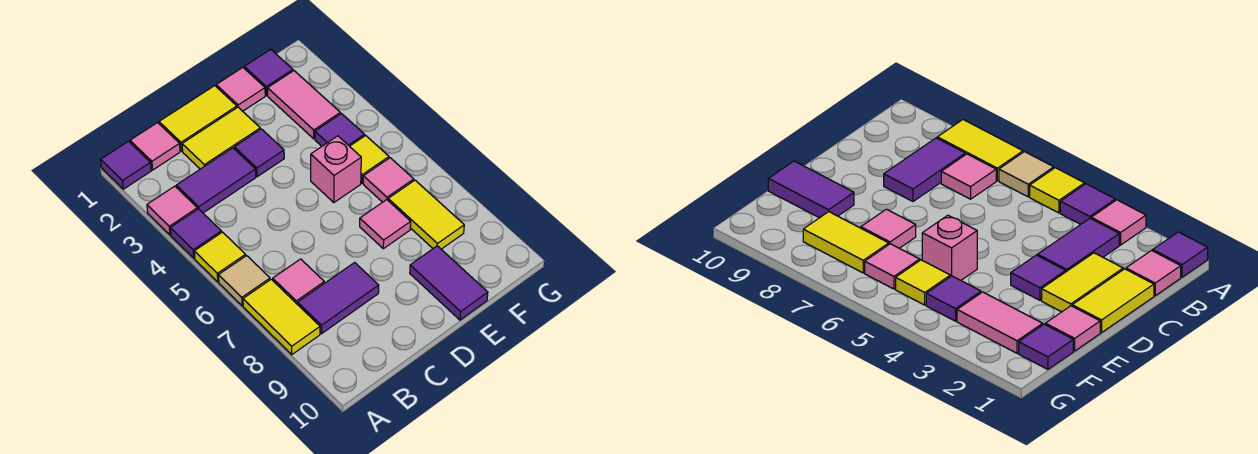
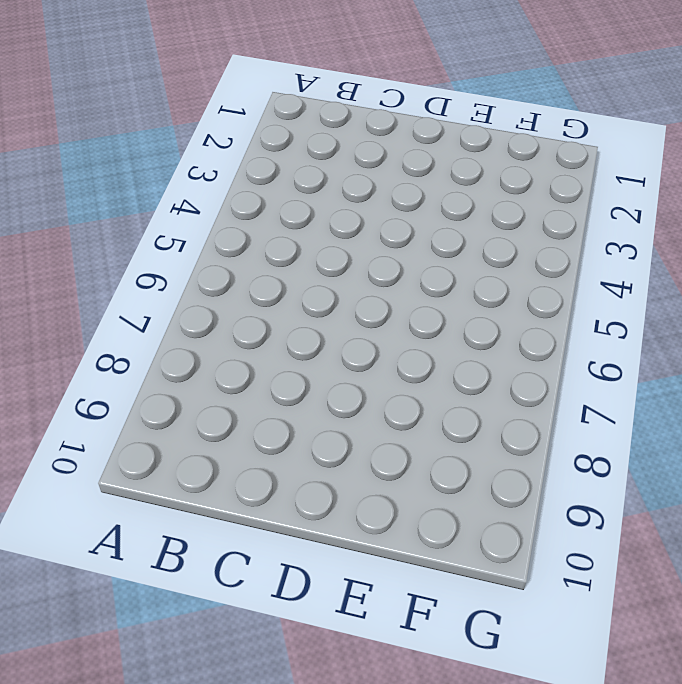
none -> purple tile A1 level 1
none -> pink tile A3 level 1
none -> purple tile A4 level 1

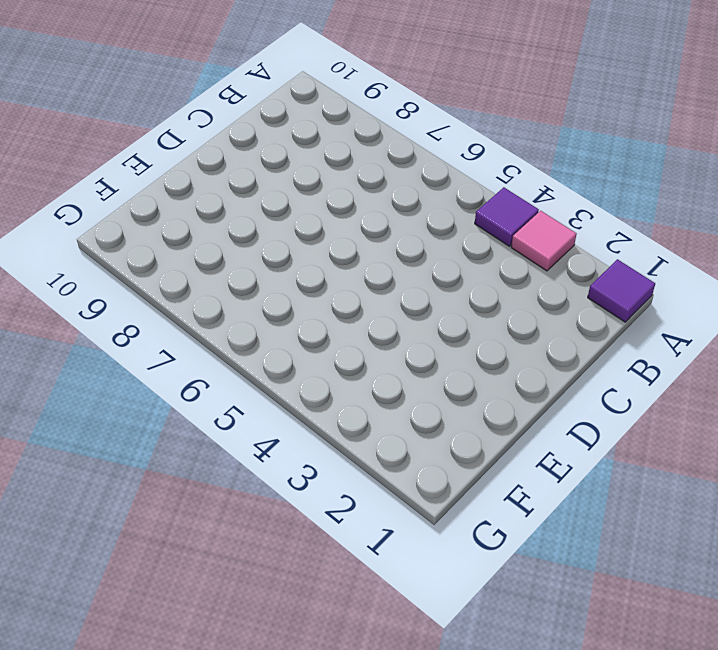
none -> yellow tile A5 level 1
none -> tan tile A6 level 1
none -> yellow tile A7:A8 level 1

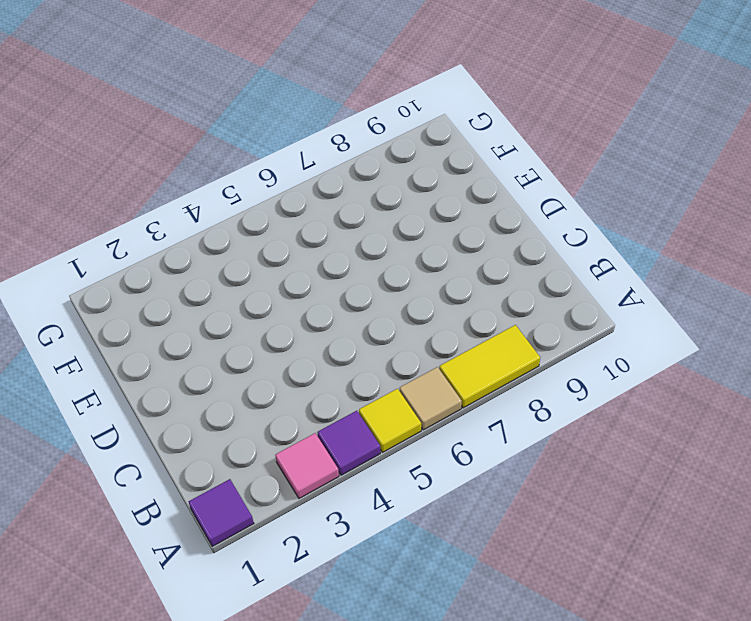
none -> pink tile B1 level 1
none -> purple tile B3:C3 level 1
none -> pink tile B7 level 1

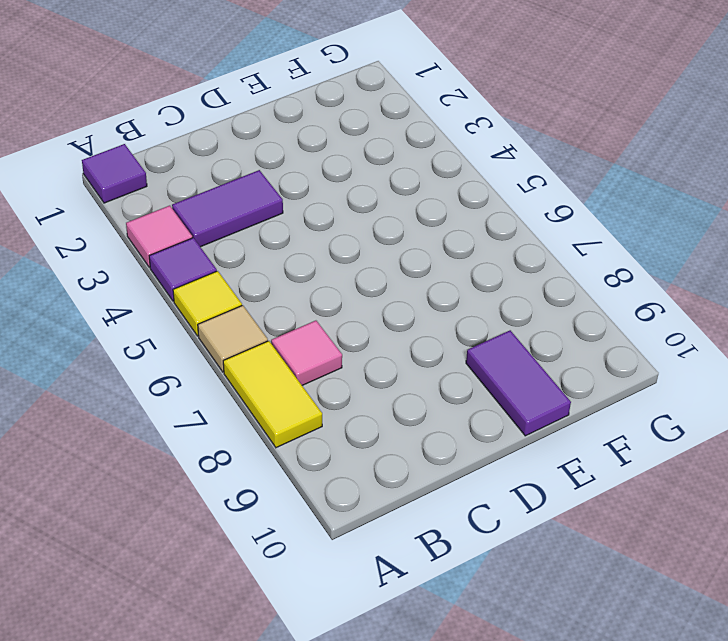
none -> pink tile B1 level 1
none -> purple tile B8:C8 level 1
none -> yellow tile C1:D1 level 1

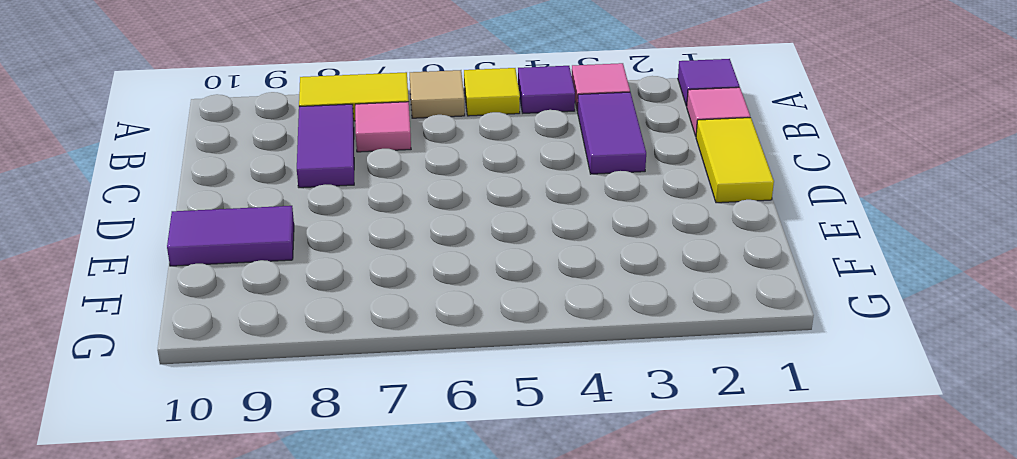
none -> yellow tile C2:D2 level 1
none -> purple tile D3 level 1
none -> pink tile E1 level 1

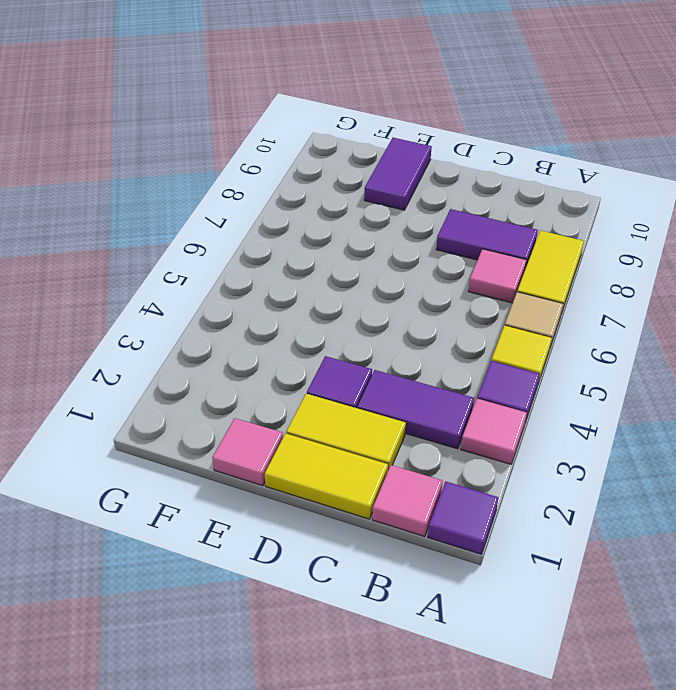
none -> pink brick E5 level 1
none -> pink tile E7 level 1
none -> purple tile F1 level 1

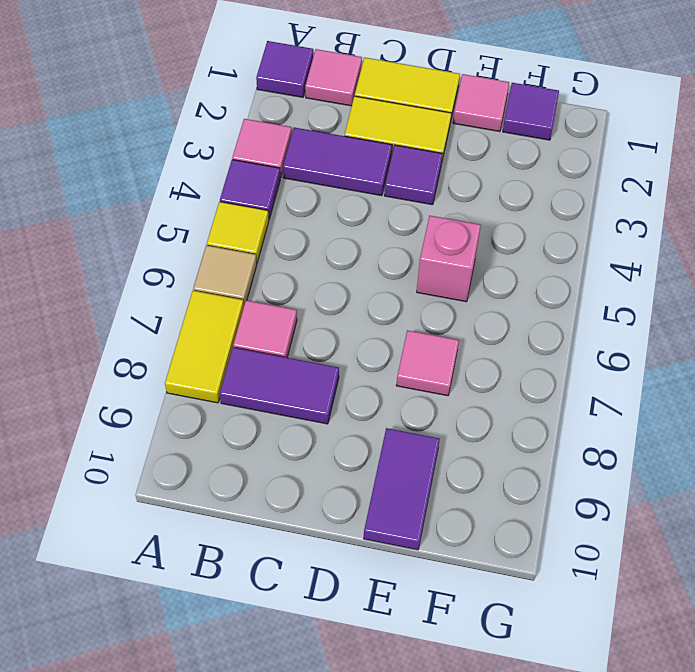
none -> pink tile F2:F3 level 1
none -> purple tile F4 level 1
none -> yellow tile F5 level 1

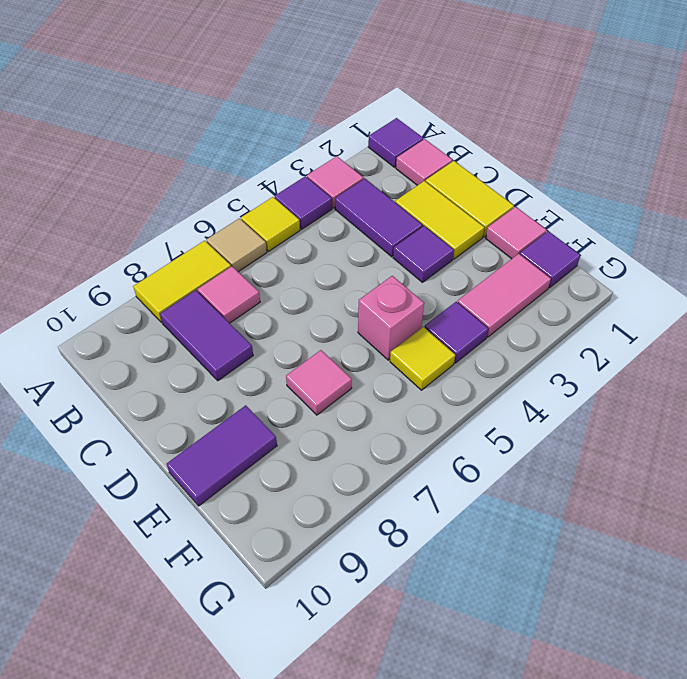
none -> pink tile F6 level 1
none -> yellow tile F7:F8 level 1

